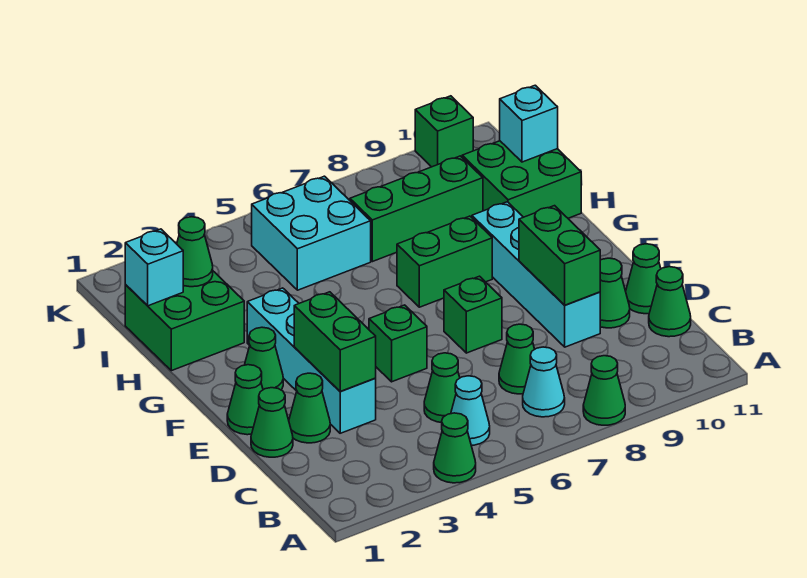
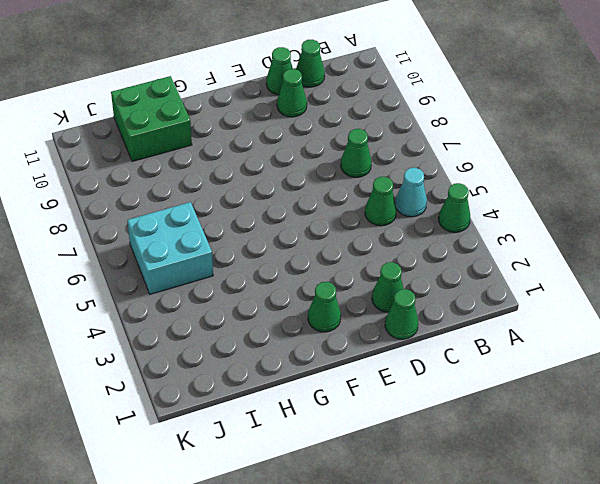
none -> green cone A8 level 1
none -> cyan cone B7 level 1
none -> cyan brick D3:G3 level 1

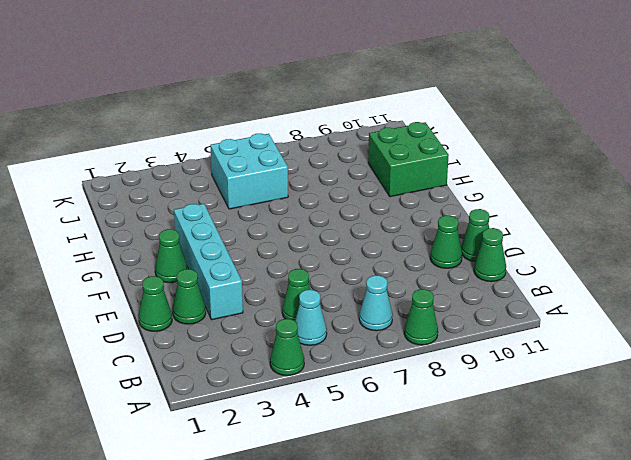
none -> green cone C7 level 1
none -> cyan brick D9:G9 level 1
none -> green cone E1 level 1

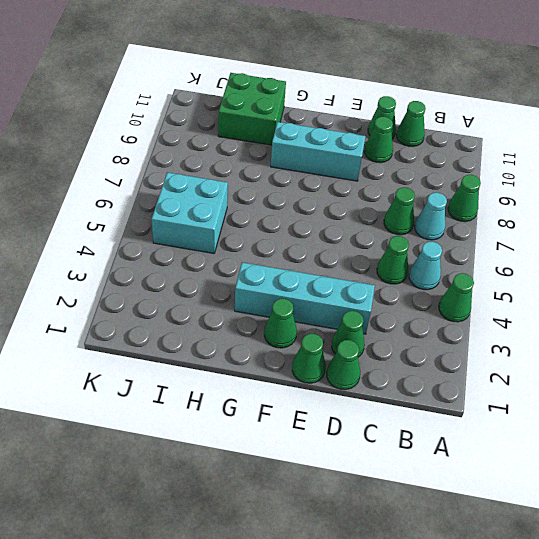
cyan brick E9:G9 level 1 -> cyan brick D9:G9 level 1
none -> green brick E5 level 1
none -> green brick E7 level 1
none -> green brick G7:G8 level 1

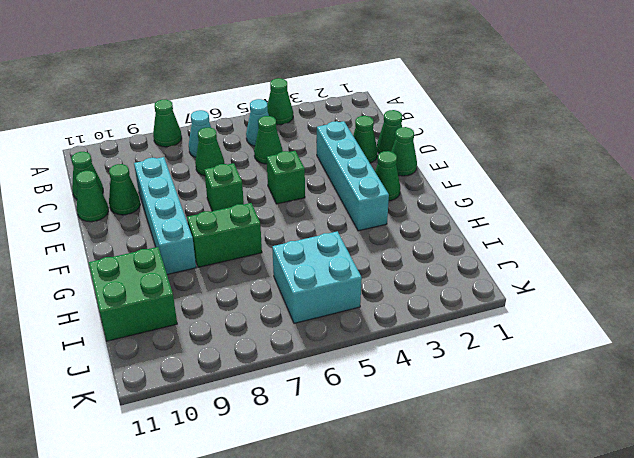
none -> green brick H1:I2 level 1
none -> green brick I7:I9 level 1
none -> green brick K10 level 1

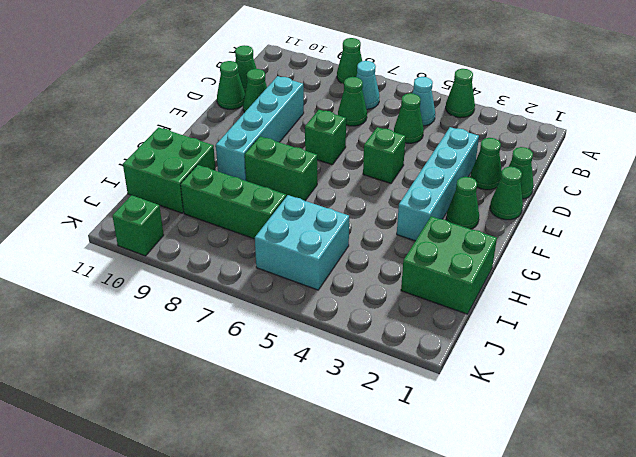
none -> green brick D3:E3 level 2
none -> green brick D9:E9 level 2
none -> cyan brick I1 level 2

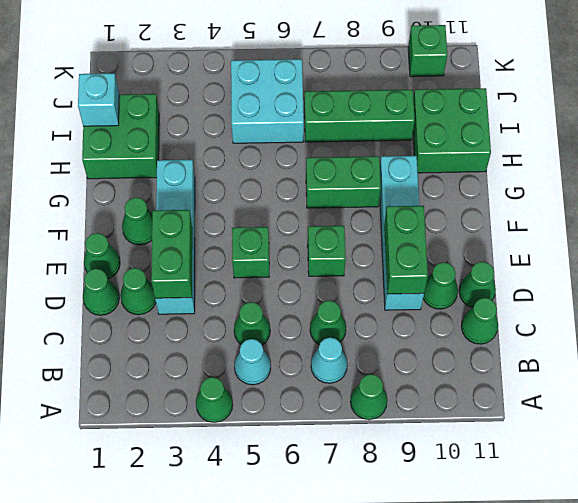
none -> green cone I2 level 2
none -> cyan brick I11 level 2

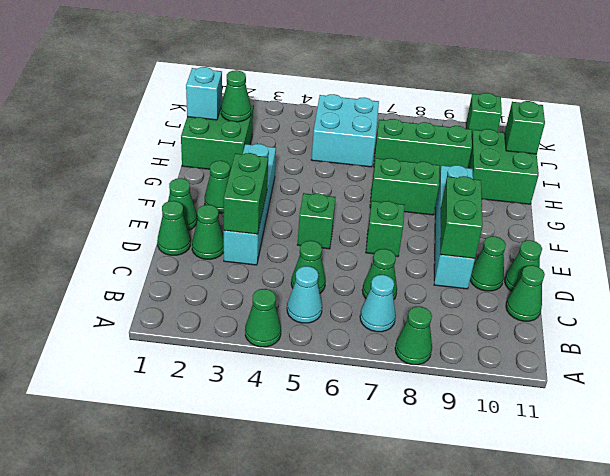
green brick I11 level 2 -> cyan brick I11 level 2

